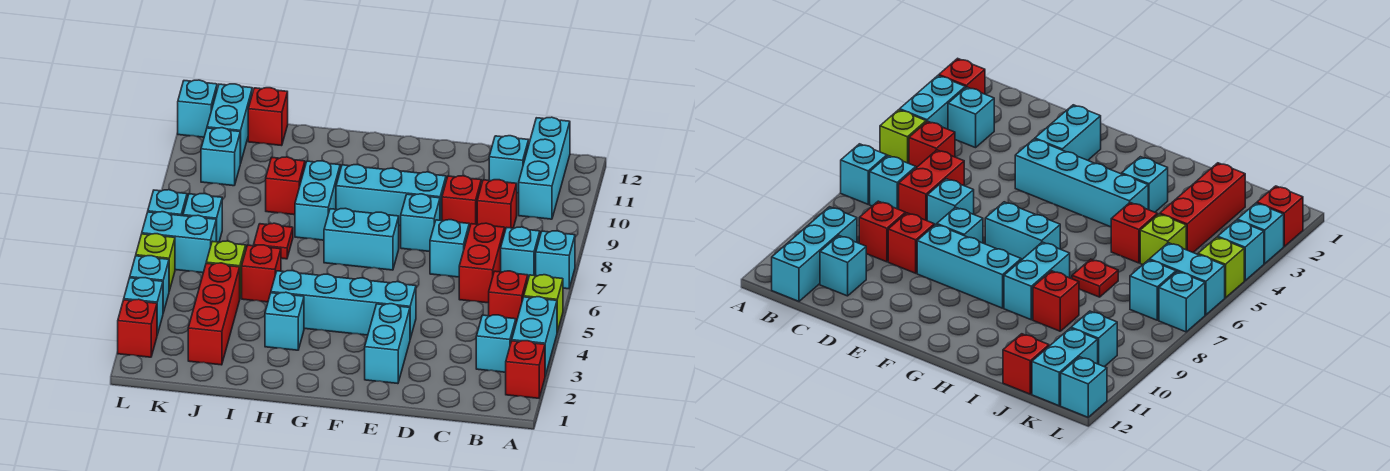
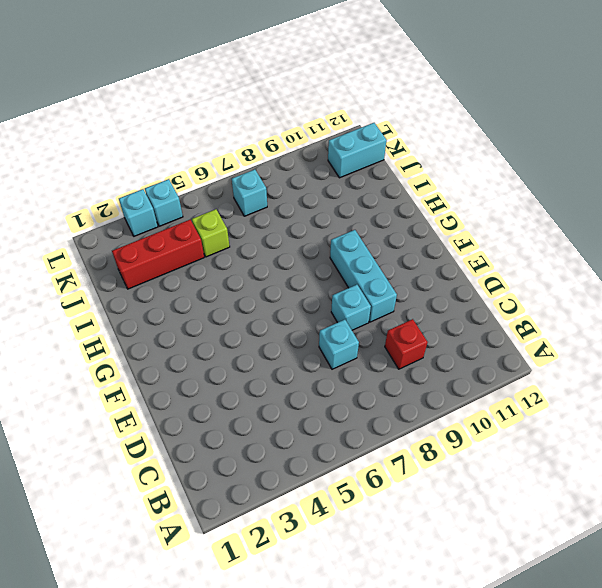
none -> red brick A2 level 1
none -> cyan brick A3:A4 level 1
none -> lime brick A5 level 1
none -> cyan brick A7 level 1

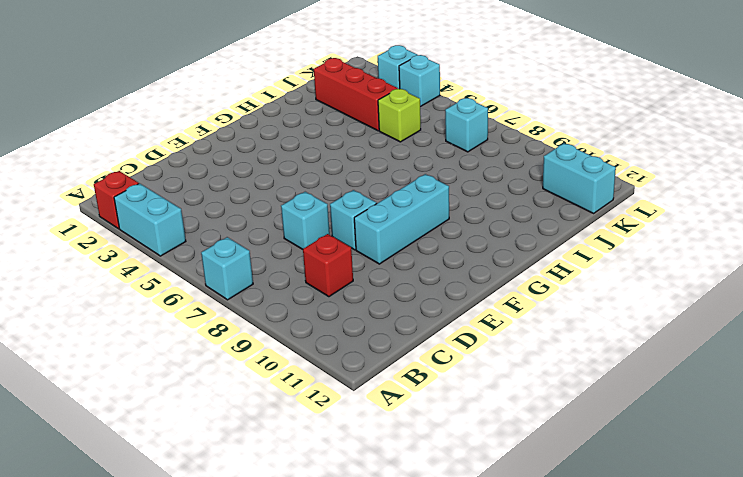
none -> lime brick A5 level 1
none -> cyan brick B3 level 1
none -> red brick B5 level 1
none -> cyan brick B7 level 1

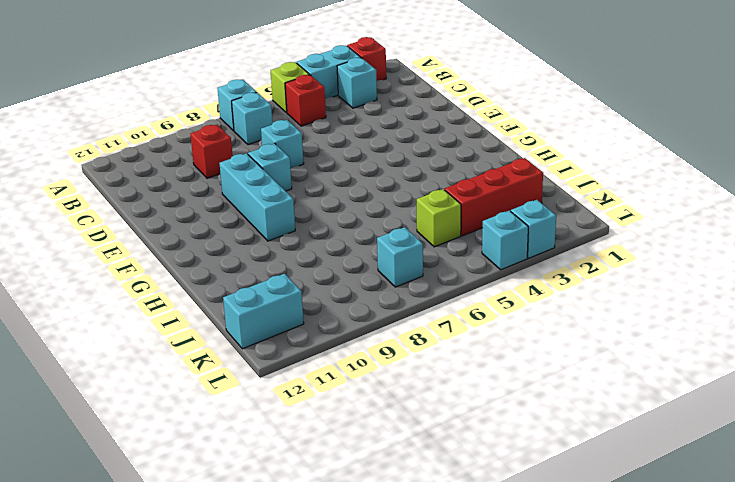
none -> cyan brick B10:B12 level 1
none -> red brick C6:C7 level 1
none -> cyan brick C11 level 1
none -> red brick D9 level 1

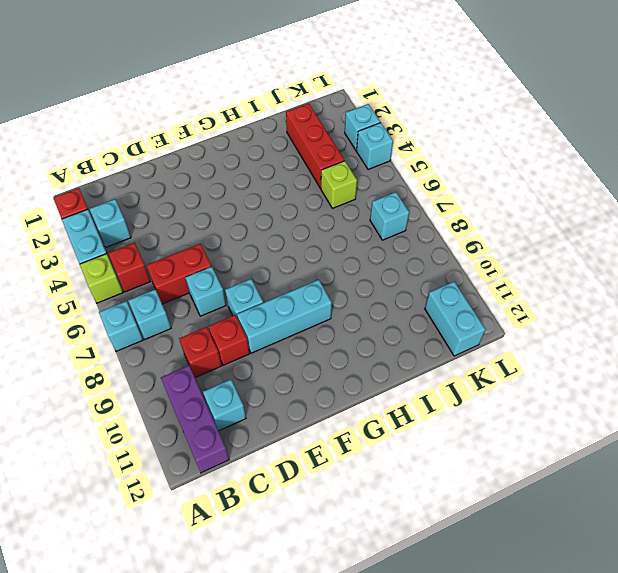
purple brick B10:B12 level 1 -> cyan brick B10:B12 level 1
red brick C6:D6 level 1 -> red brick C6:C7 level 1
none -> cyan brick E2:E3 level 1
none -> cyan brick E4:H4 level 1
none -> cyan brick F7:G7 level 1
none -> cyan brick H3 level 1

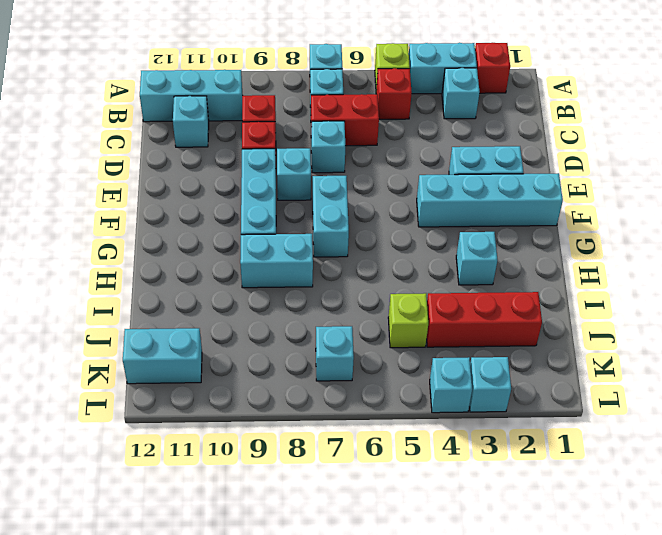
cyan brick F1:F4 level 1 -> cyan brick E4:H4 level 1
none -> red brick I5 level 1
none -> red plate I7 level 1
none -> red brick I9 level 1
none -> red brick J12 level 1

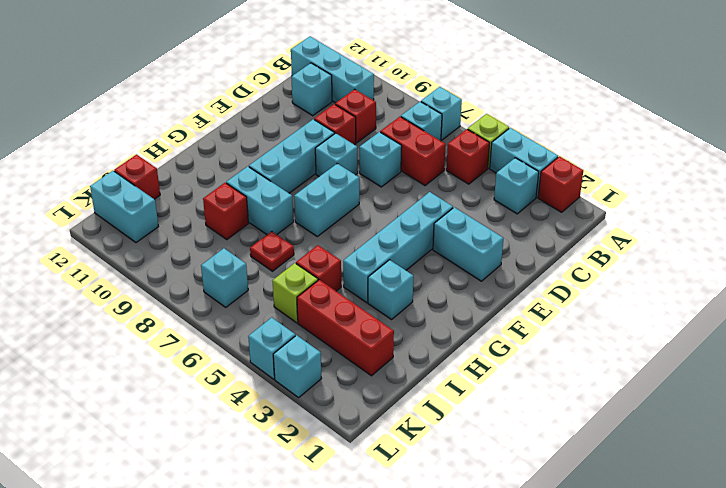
none -> cyan brick K6:L6 level 1
none -> cyan brick K10 level 1
none -> red brick L2 level 1
none -> lime brick L5 level 1

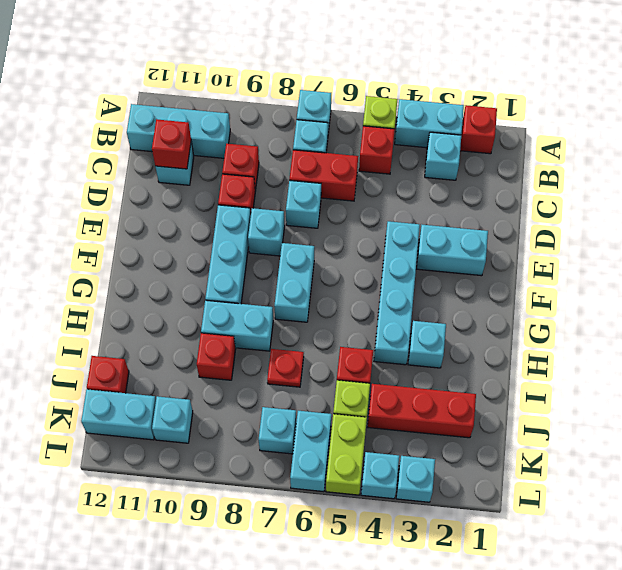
red brick C11 level 2 -> red brick L2 level 1
lime brick K5:L5 level 1 -> lime brick L5 level 1
none -> cyan brick L7 level 1
none -> cyan brick L12 level 1

